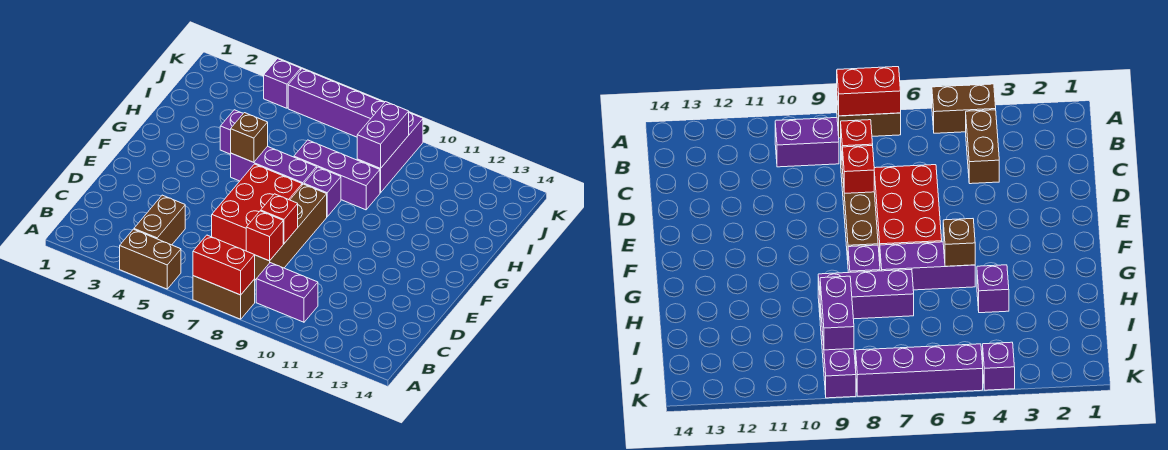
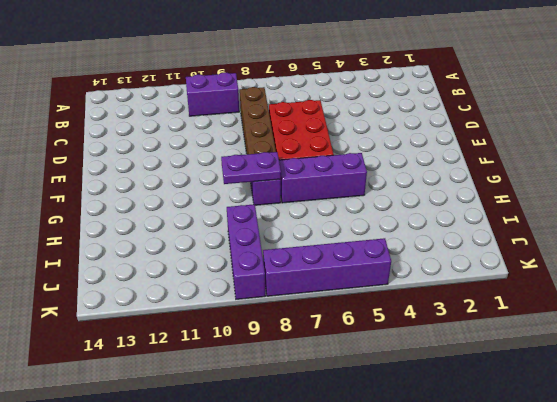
purple plate G8:G9 level 2 -> none
none -> brown brick A4:A5 level 1
none -> brown brick A7:A8 level 1
none -> brown brick B4:C4 level 1

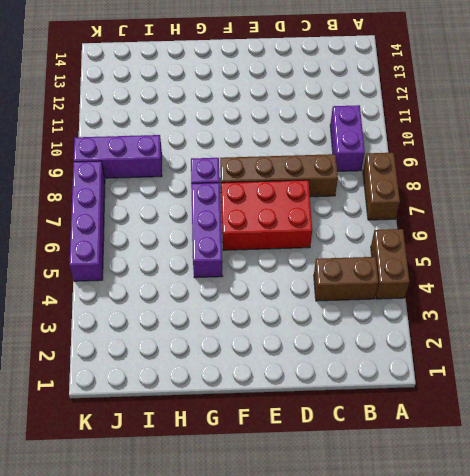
none -> purple brick H4 level 1
none -> purple brick H7:H9 level 1
none -> purple brick K4 level 1

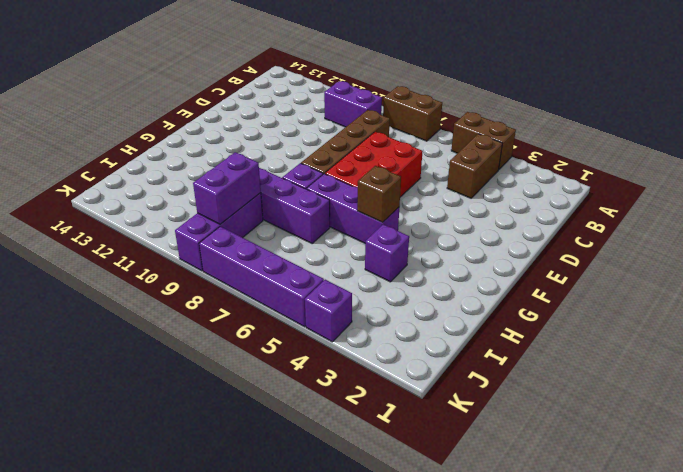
none -> red brick A7:A8 level 2
none -> red brick C8 level 2
none -> red brick D8 level 2

